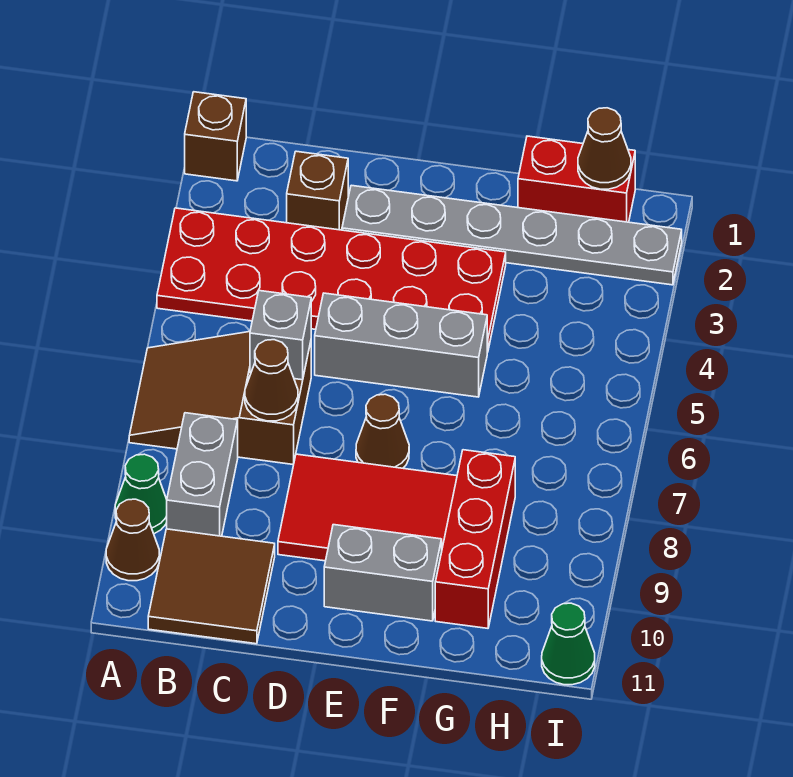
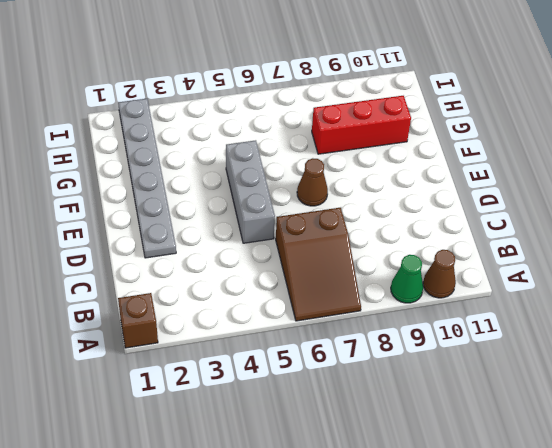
none -> red plate A3:F4 level 1
none -> grey brick B8:B9 level 1
none -> brown tile B10:C11 level 1

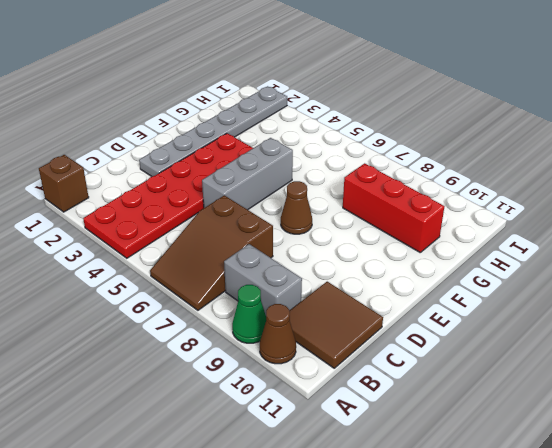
none -> brown brick C2 level 1
none -> red tile D8:F9 level 1
none -> grey brick E10:F10 level 1

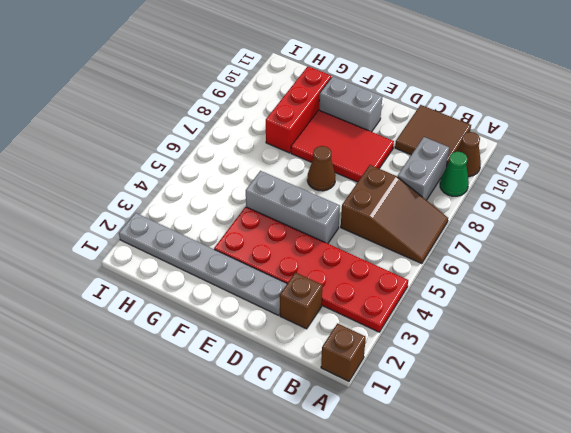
none -> red brick G1:H1 level 1
none -> green cone I11 level 1
none -> grey brick C6 level 2

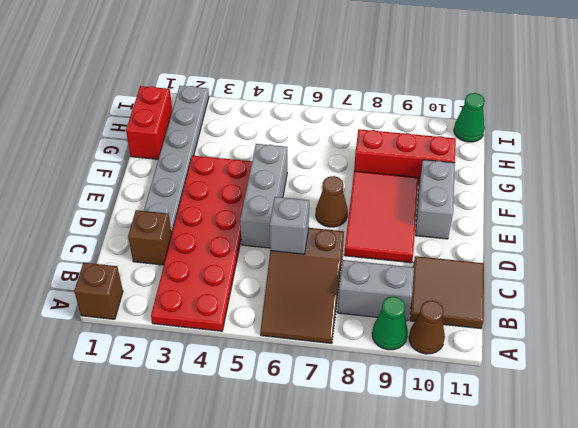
none -> brown cone C7 level 2
none -> brown cone H1 level 2

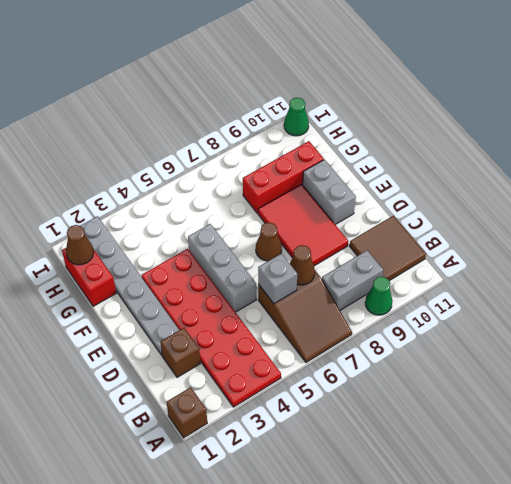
none -> brown cone A10 level 1

